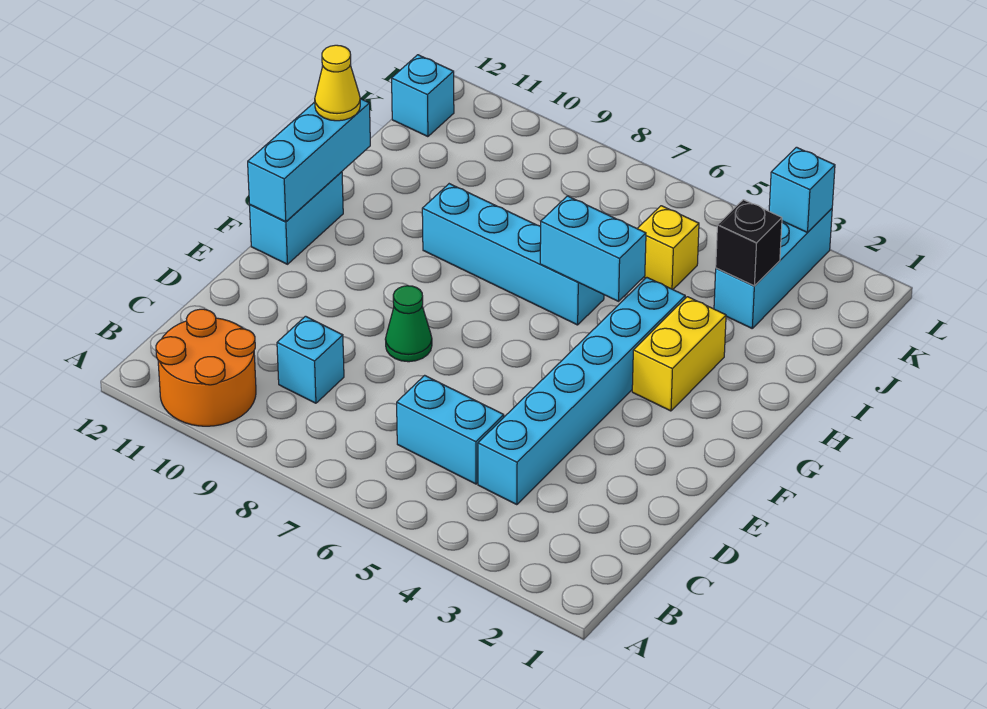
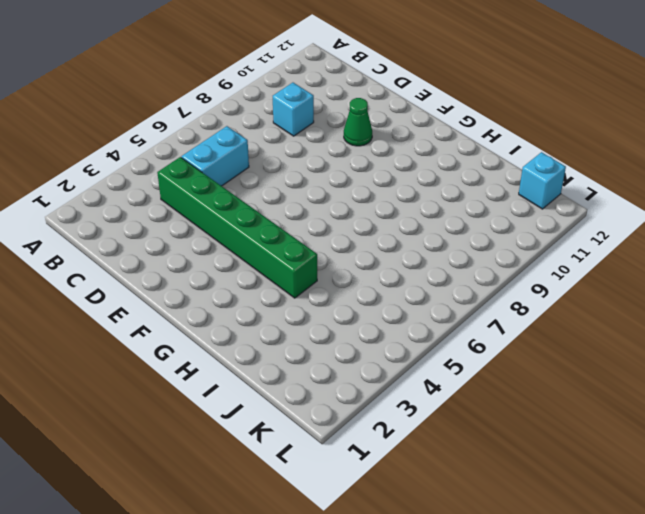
green brick C4:H4 level 1 -> cyan brick C4:H4 level 1
green cone E10 level 1 -> green cone E8 level 1
none -> orange round brick A10:B11 level 1
none -> cyan brick F12:G12 level 1
none -> yellow brick G3:H3 level 1

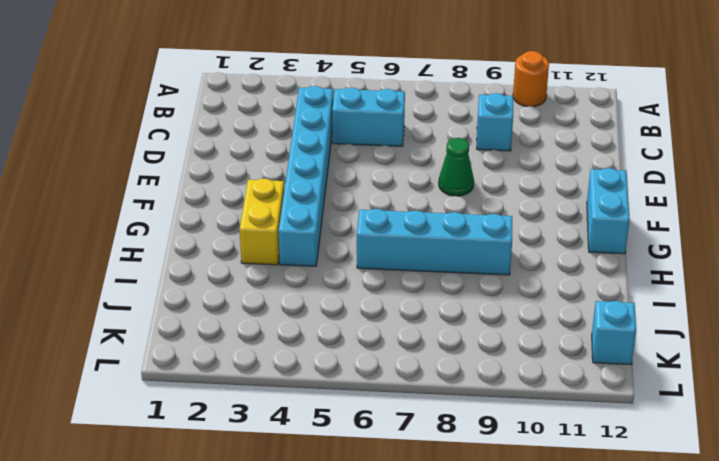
orange round brick A10 level 1 -> orange round brick A10:B11 level 1
none -> cyan brick J3:L3 level 1
none -> yellow brick J5 level 1
none -> cyan brick F12:H12 level 2

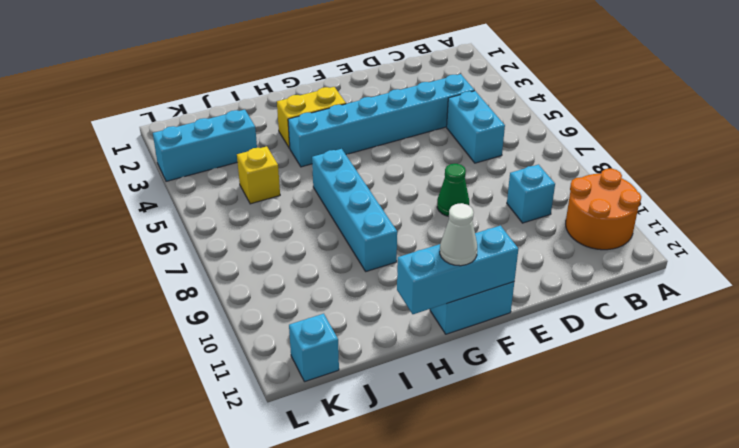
white cone G12 level 3 -> none
none -> cyan brick H5:H6 level 2
none -> black brick J3 level 2
none -> cyan brick L3 level 2

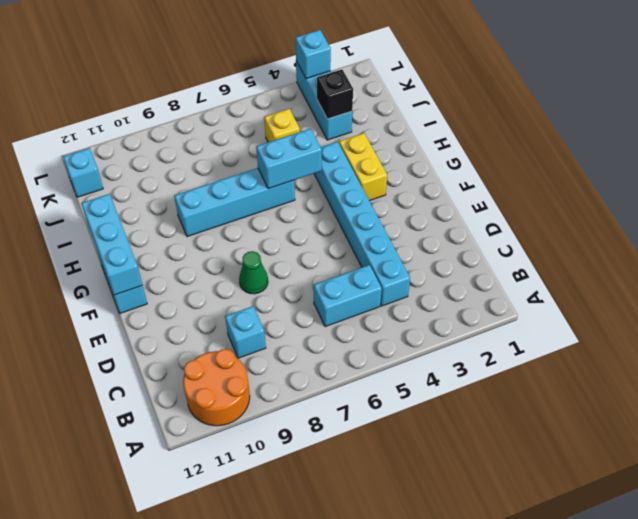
none -> yellow cone H12 level 3

